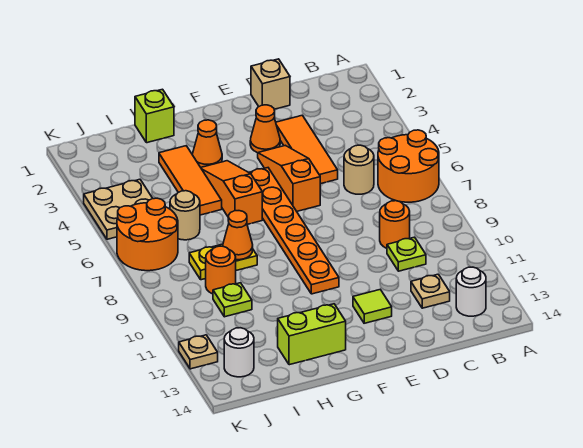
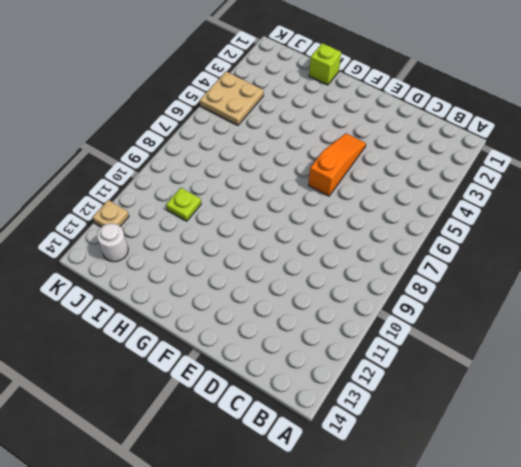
none -> orange round brick A6:B7 level 1
none -> white round brick B13 level 1
none -> tan round brick C6 level 1

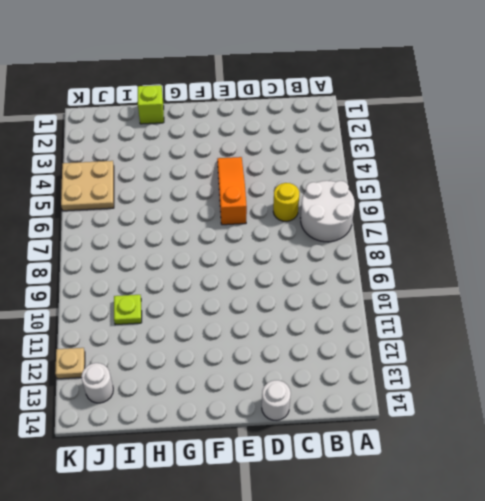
white round brick A6:B7 level 1 -> orange round brick A6:B7 level 1
yellow round brick C6 level 1 -> tan round brick C6 level 1
white round brick D14 level 1 -> white round brick B13 level 1
none -> orange round brick C9 level 1
none -> lime plate C10 level 1
none -> tan plate C12 level 1

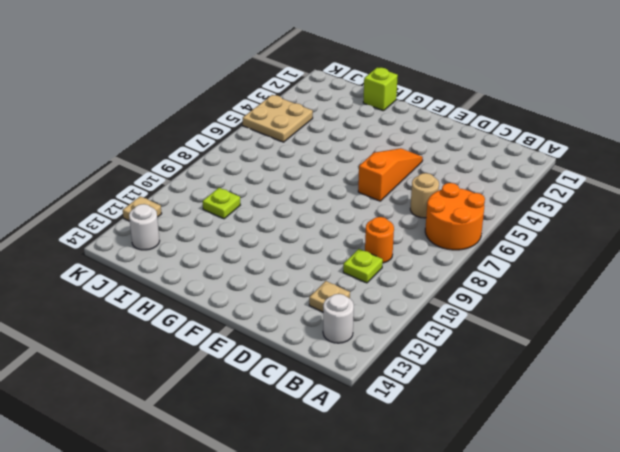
none -> tan brick D1 level 1
none -> orange tile D3:D5 level 1
none -> orange cone E3 level 1

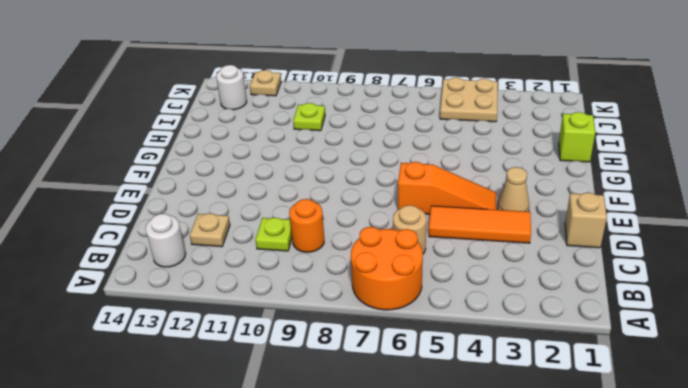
tan cone E3 level 1 -> orange cone E3 level 1
none -> lime tile E12 level 1
none -> orange plate F5:F10 level 1
none -> orange cone G3 level 1

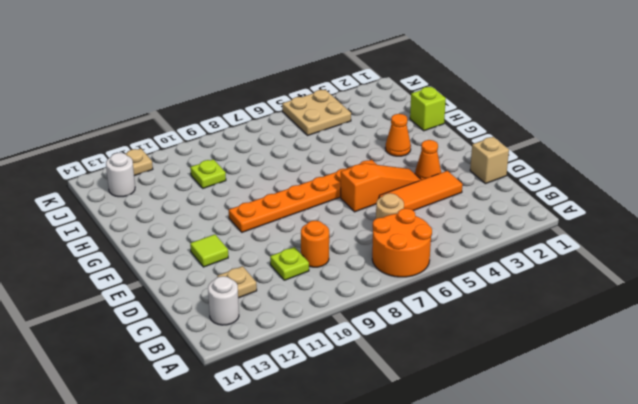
none -> orange slope G4:G6 level 1 top 6
none -> lime brick G13:H13 level 1
none -> orange tile H3:H5 level 1

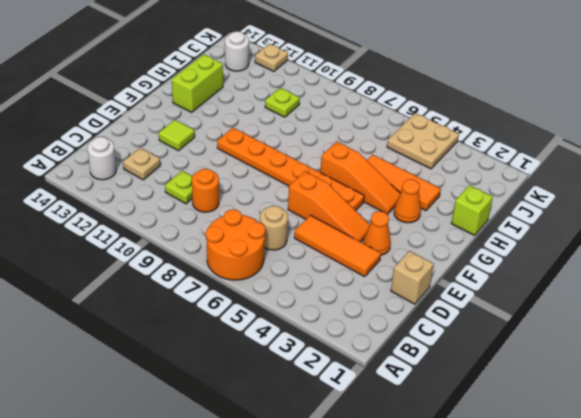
none -> yellow plate H8:I8 level 1
none -> tan round brick I6 level 1
none -> orange round brick I9 level 1

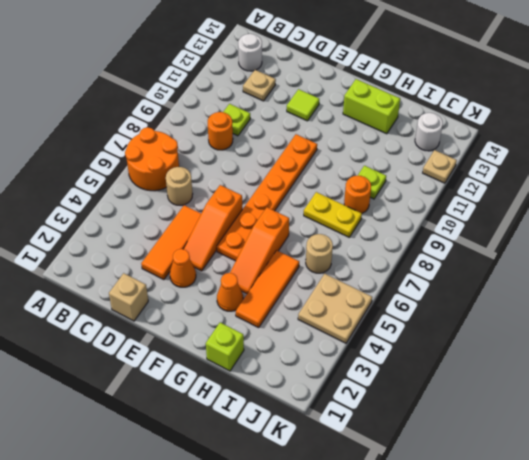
none -> orange round brick J6:K7 level 1
none -> orange cone H8 level 2

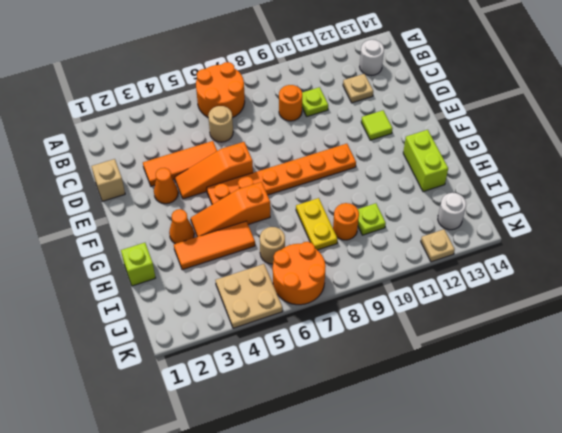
none -> orange cone H8 level 2

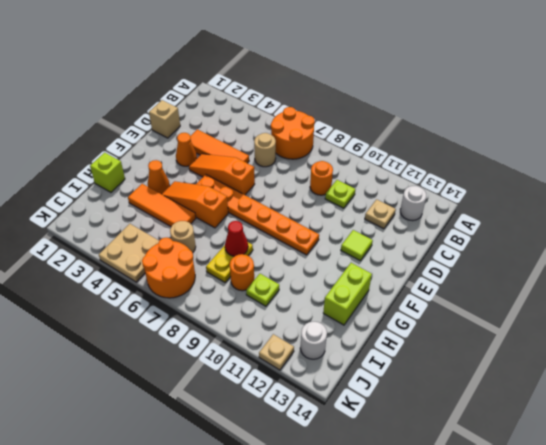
red cone H8 level 2 -> orange cone H8 level 2

